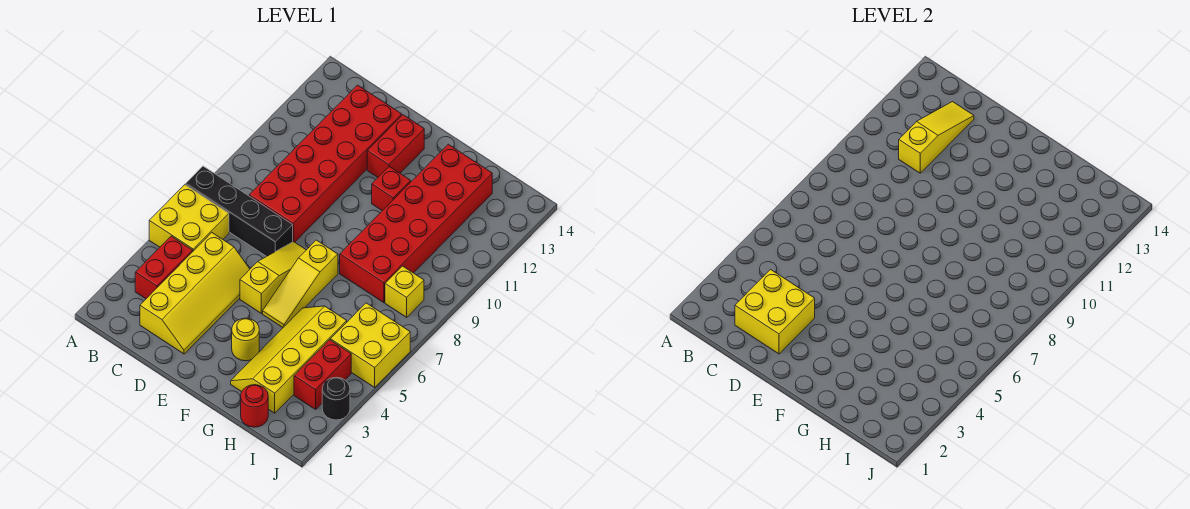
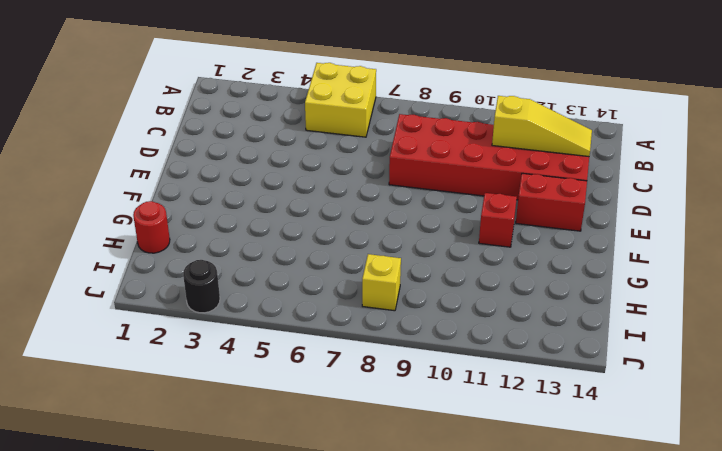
none -> black brick A7:D7 level 1
none -> red brick B3:B4 level 1
none -> yellow slope C2:D5 level 1 top C

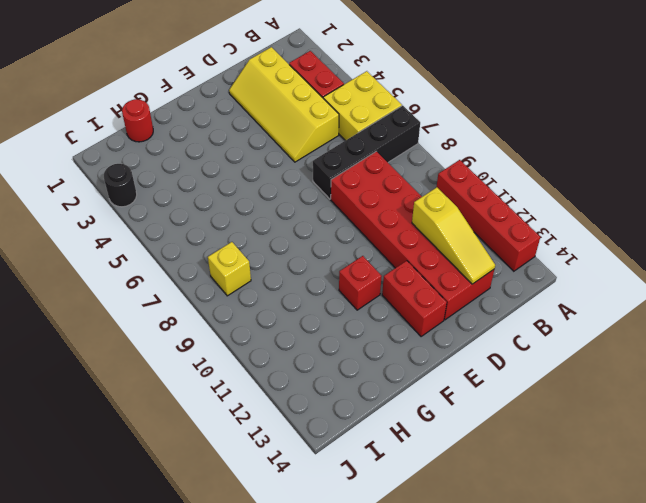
red brick A10:A13 level 1 -> none
none -> yellow slope E5:E7 level 1 top 5
none -> yellow round brick F3 level 1
none -> yellow slope F5:F7 level 1 top 7

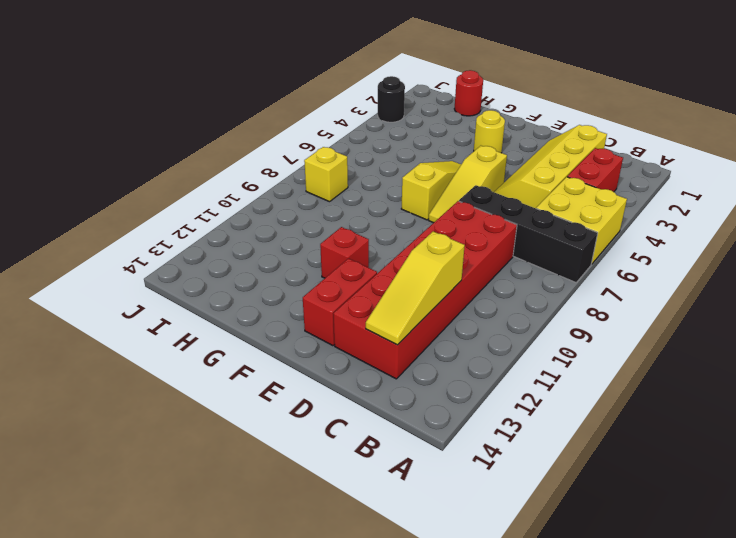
none -> yellow slope G2:H5 level 1 top H
none -> red brick G8:H13 level 1
none -> red brick I3:I4 level 1

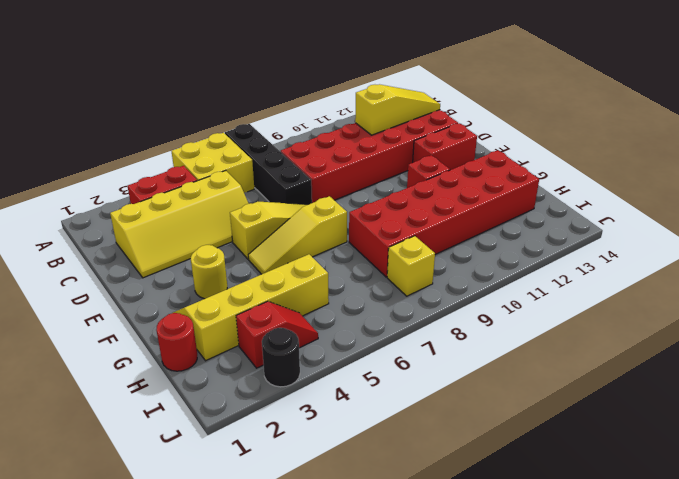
red slope I3:I4 level 1 top 3 -> red brick I3:I4 level 1
none -> yellow brick I5:J6 level 1
none -> yellow brick C2:D3 level 2

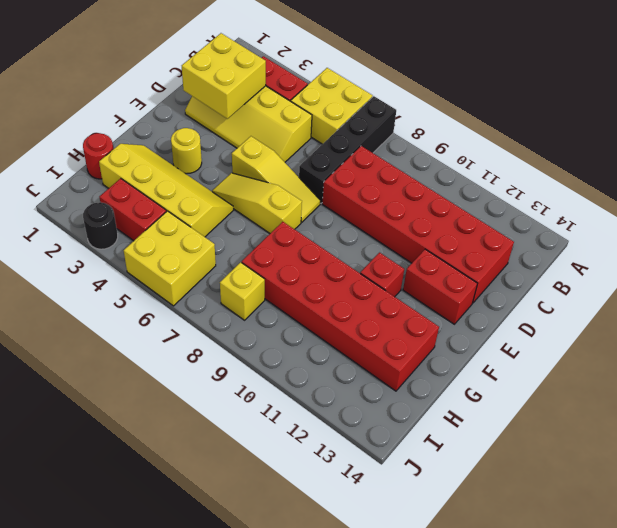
none -> yellow slope C11:C13 level 2 top 11

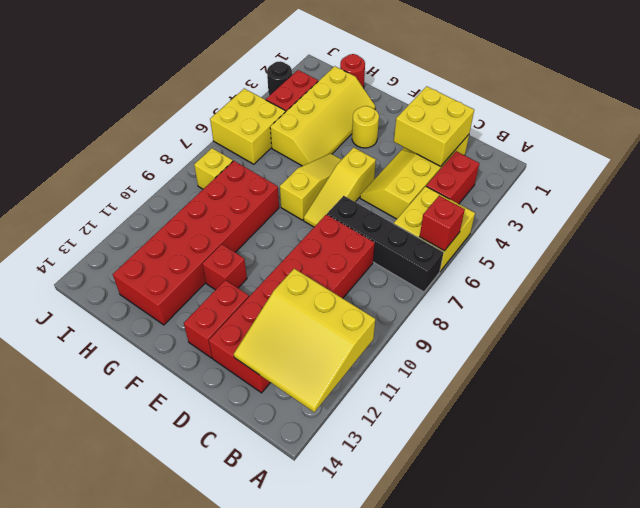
red brick A6 level 2 -> none
yellow slope A11:C13 level 2 top 11 -> yellow slope C11:C13 level 2 top 11

